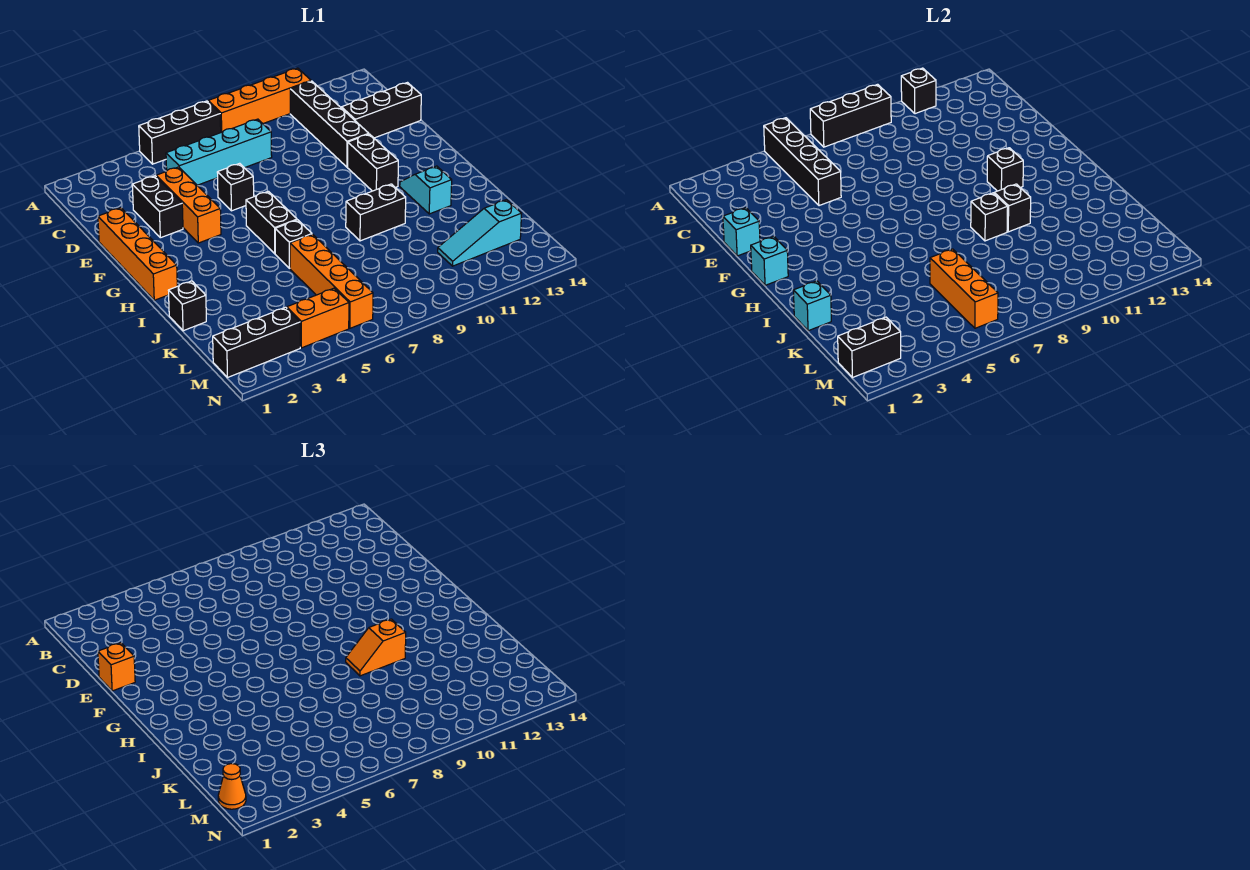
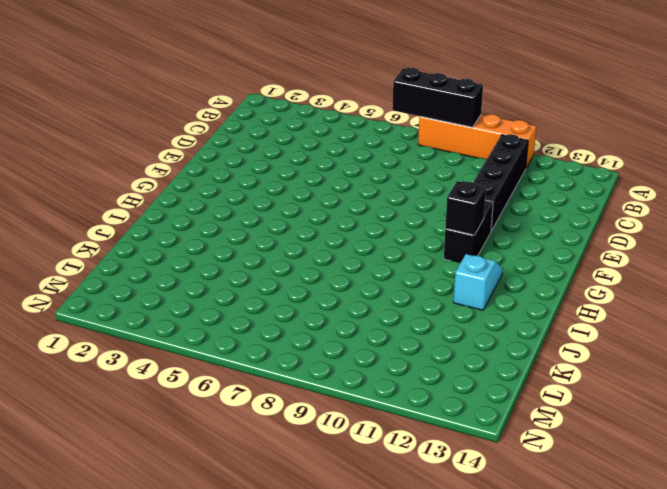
none -> black brick A5:A7 level 1
none -> cyan brick C5:C8 level 1
none -> black brick D3:E3 level 1
none -> orange brick D4:F4 level 1

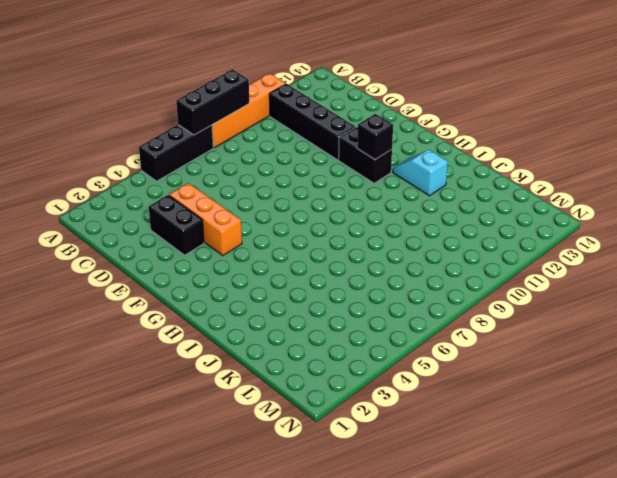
none -> cyan brick C5:C8 level 1
none -> black brick D12:D14 level 1
none -> orange brick E1:H1 level 1
none -> black brick E6 level 1

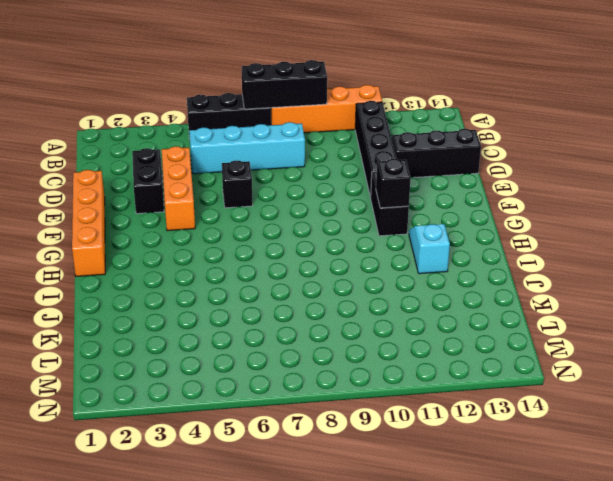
none -> black brick G6:H6 level 1
none -> black brick I6 level 1
none -> black brick I9:I10 level 1
none -> black brick J1 level 1

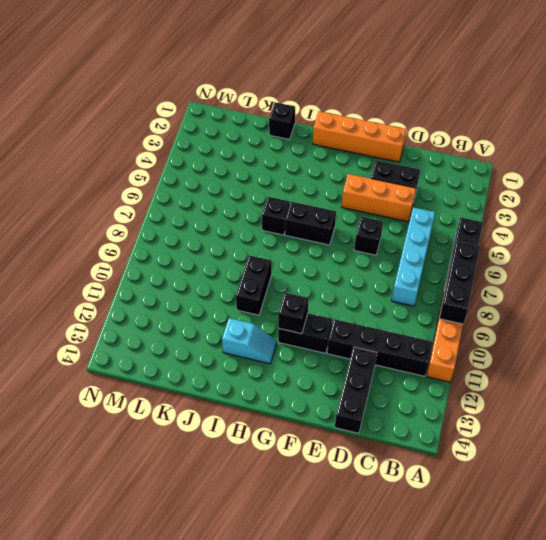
none -> orange brick J6:M6 level 1
none -> cyan slope L11:L13 level 1 top 13
none -> black brick M1:M3 level 1
none -> orange brick M4:M5 level 1

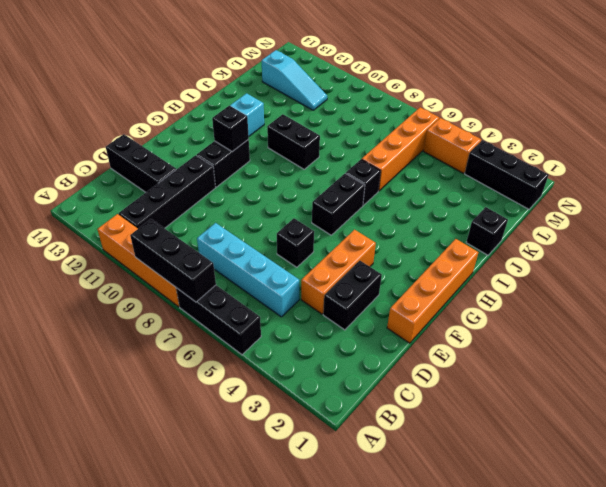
none -> black brick A5:D5 level 2
none -> black brick A11 level 2
none -> cyan brick E1 level 2
none -> cyan brick G1 level 2

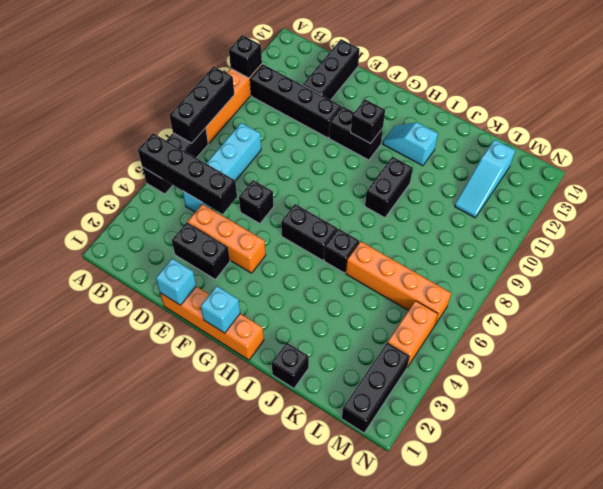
none -> black brick I9 level 2
none -> black brick I10 level 2
none -> cyan brick J1 level 2
none -> orange brick K6:M6 level 2

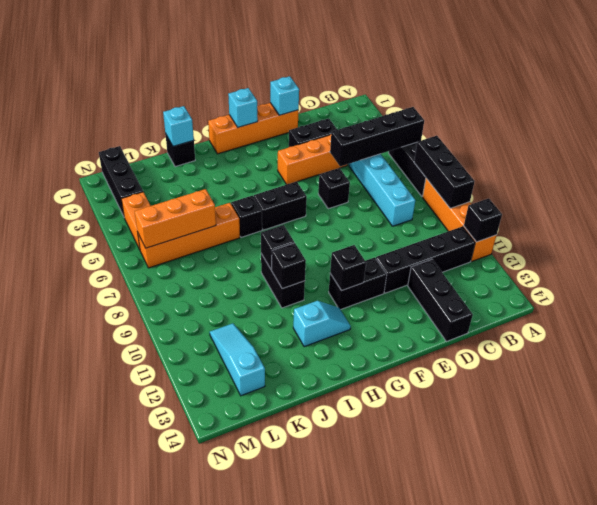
none -> black brick M1:M2 level 2
none -> orange brick E1 level 3
none -> orange slope I9:I10 level 3 top 10
none -> orange cone M1 level 3

